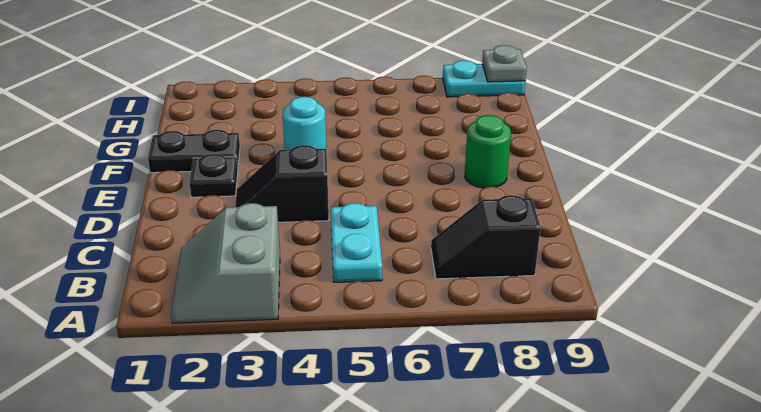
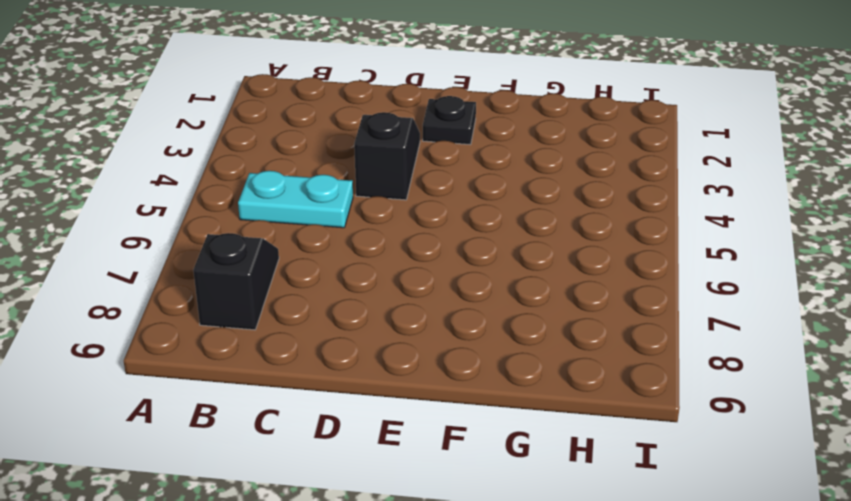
none -> grey slope A2:B3 level 1 top 3
none -> green round brick E8 level 1

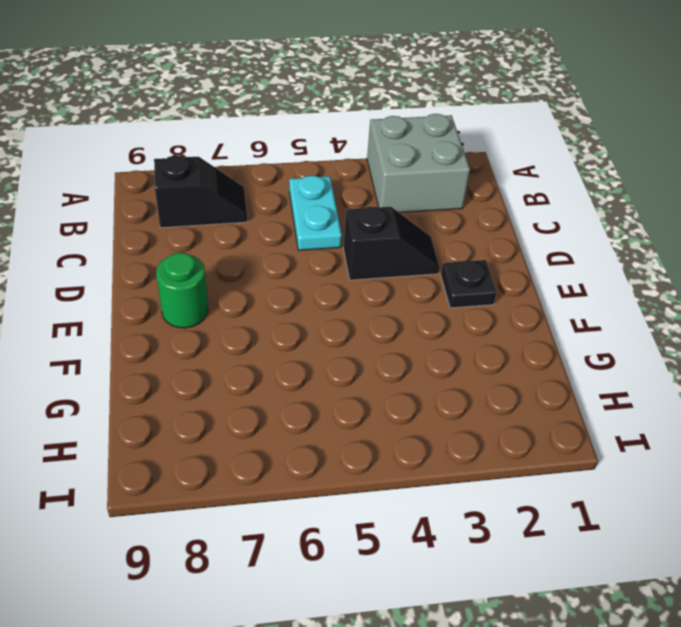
grey brick A2:B3 level 1 -> grey slope A2:B3 level 1 top 3
none -> black plate F1:F2 level 1
none -> cyan round brick F4 level 1

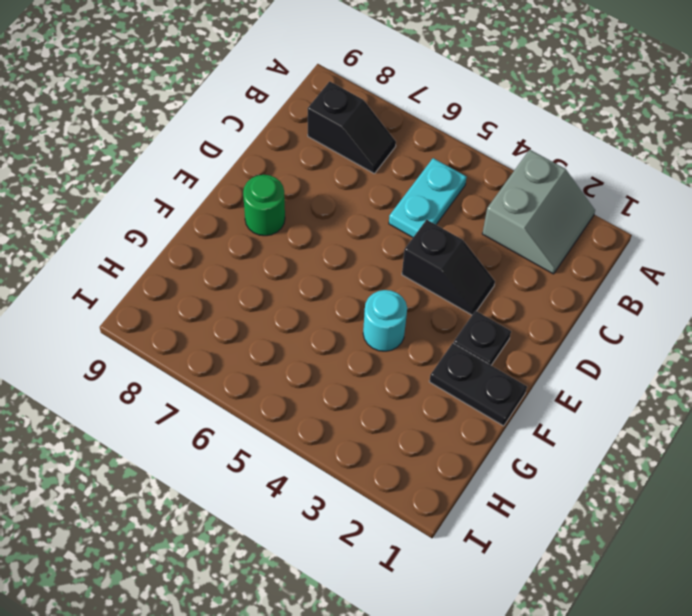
none -> cyan plate I8:I9 level 1
none -> grey plate I9 level 2

